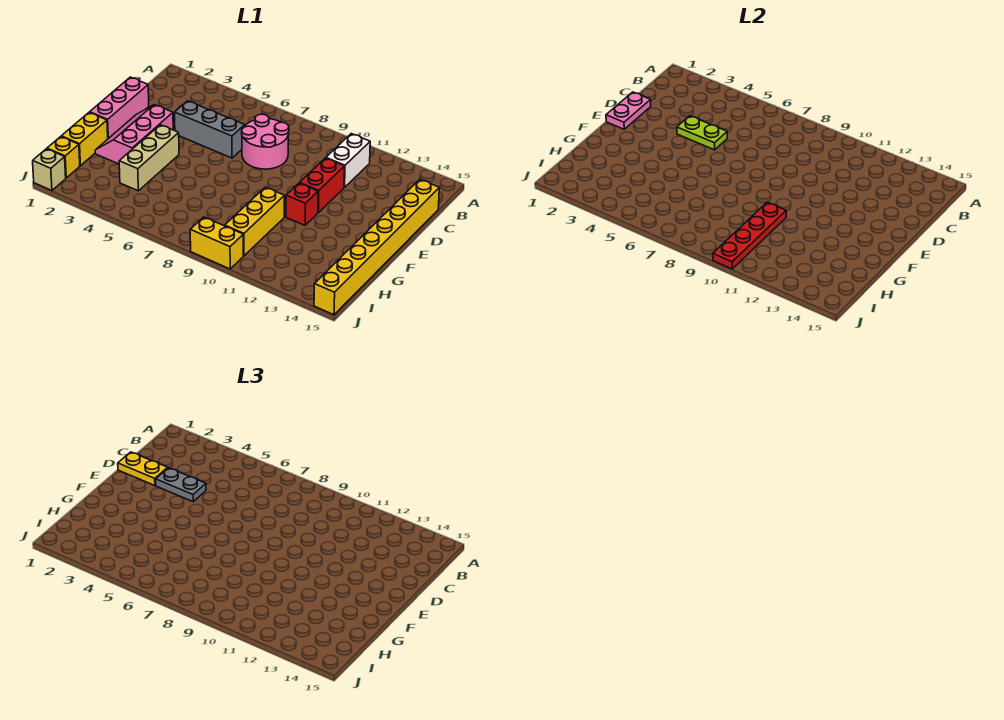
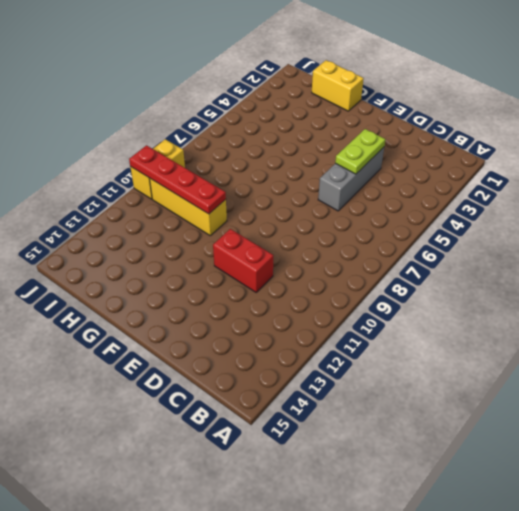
none -> white brick B11:C11 level 1
none -> pink round brick C7:D8 level 1
none -> yellow brick C15:J15 level 1

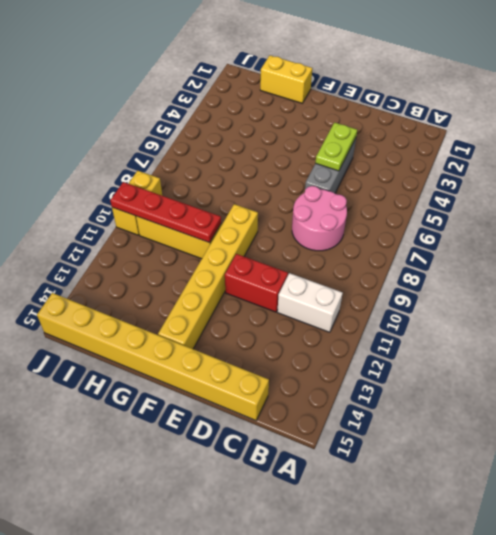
yellow brick F9:F14 level 1 -> red brick F11 level 1
none -> pink brick D1:F1 level 1
none -> pink slope E2:G3 level 1 top 3
none -> tan brick F4:H4 level 1

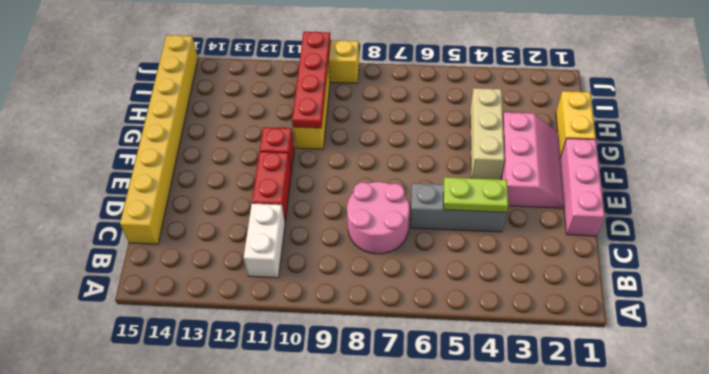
none -> yellow brick I1 level 1
none -> tan brick J1 level 1
none -> pink plate D1:E1 level 2

